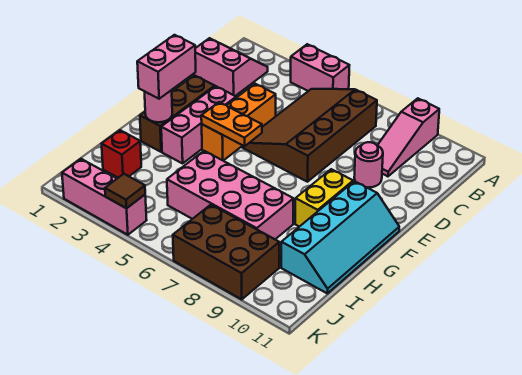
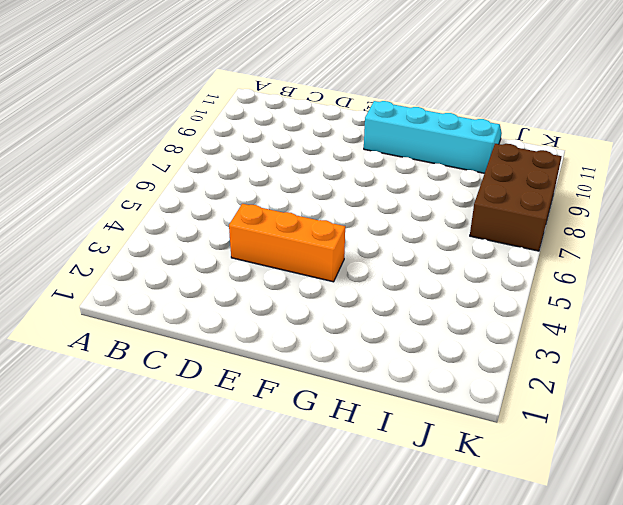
none -> pink brick A4:A5 level 1
none -> pink slope A9:C9 level 1 top A
none -> pink slope B1:C2 level 1 top C

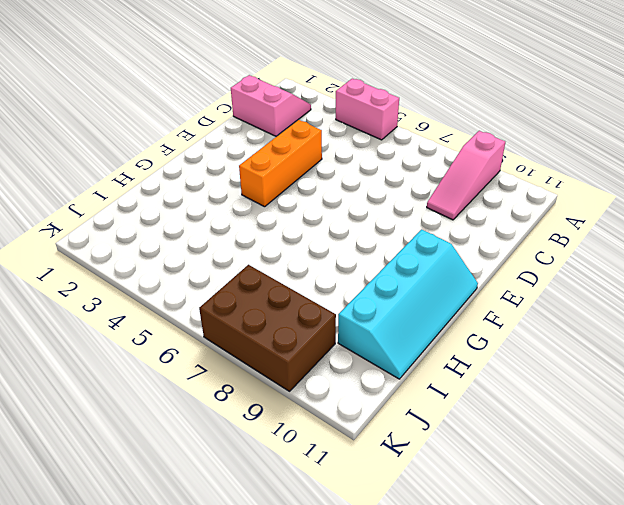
none -> brown slope B5:E7 level 1 top 7
none -> pink round brick D9 level 1
none -> brown brick E2:G2 level 1

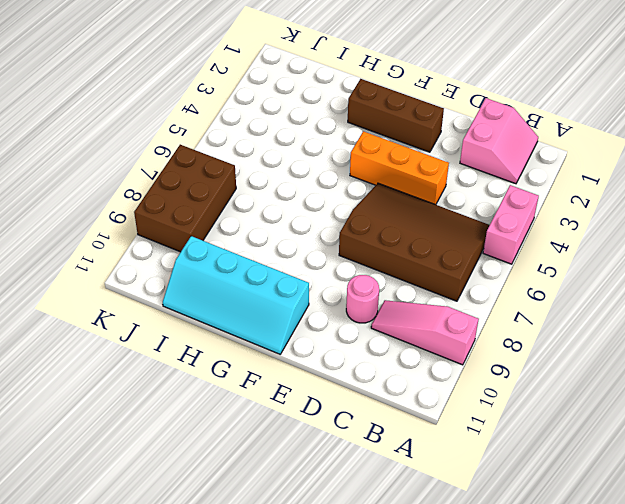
none -> pink brick E3:G3 level 1
none -> yellow brick F9:G9 level 1
none -> pink brick H5:I8 level 1

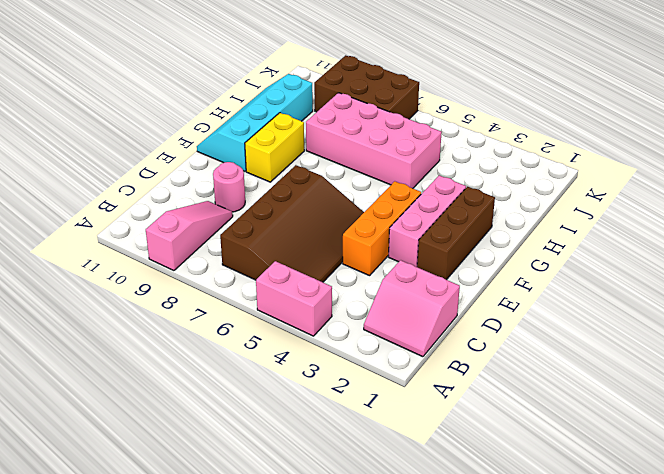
none -> red brick I2 level 1
none -> pink brick K2:K4 level 1
none -> orange plate F4:F5 level 2

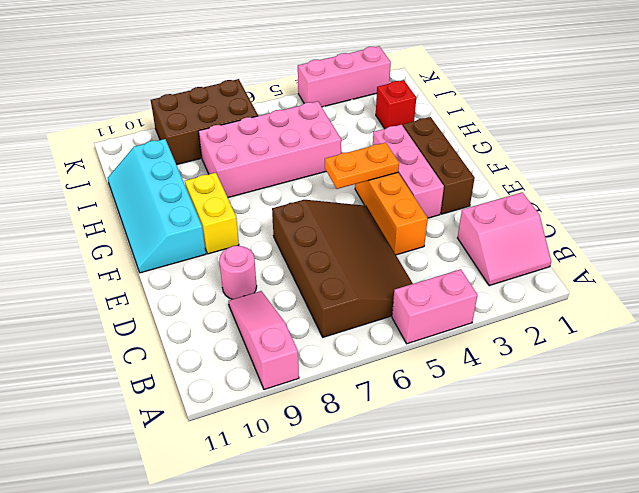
none -> pink round brick G2 level 2
none -> brown tile K4 level 2
none -> pink brick F2:G2 level 3

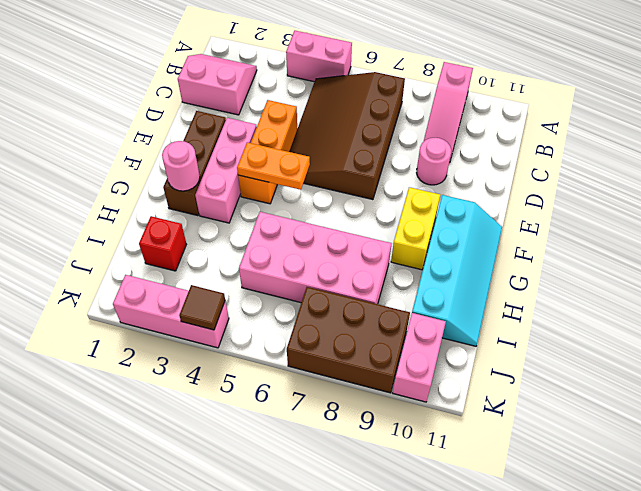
pink brick J10:K10 level 1 -> pink brick F2:G2 level 3

